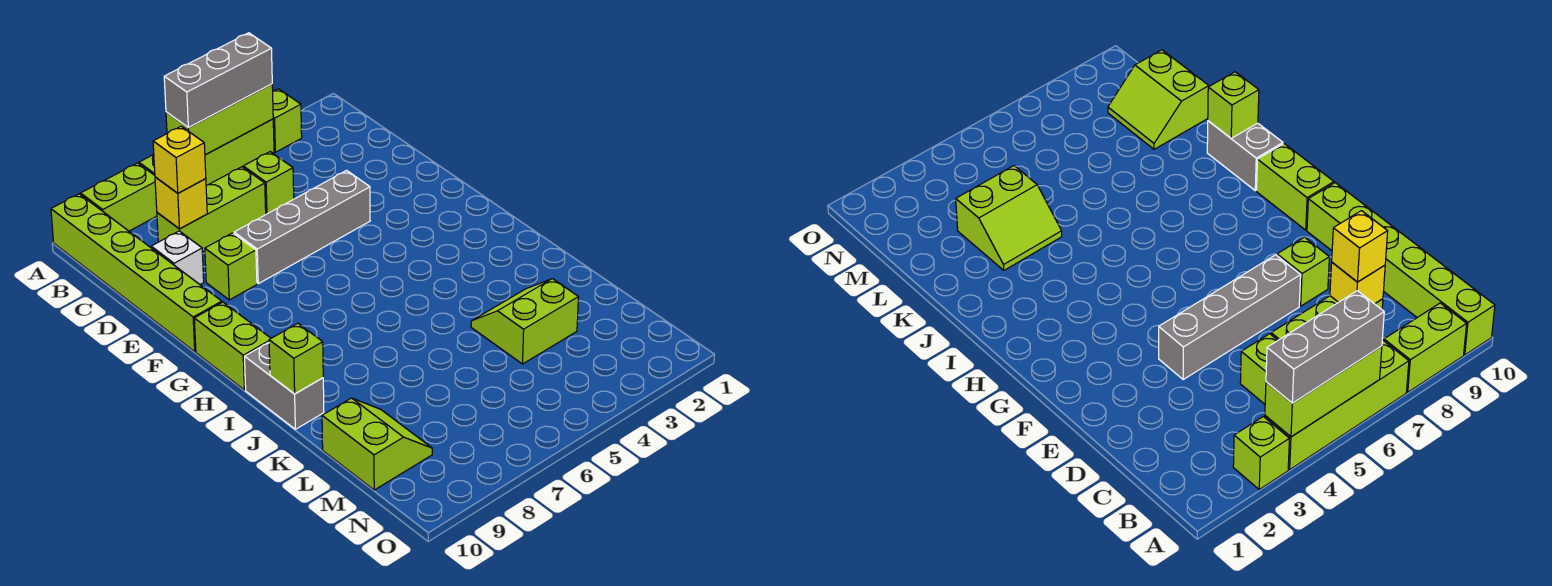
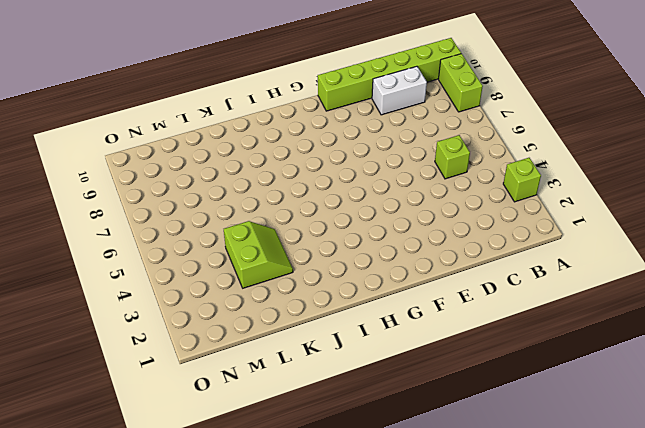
white brick C9:D9 level 1 -> white brick D9 level 1
none -> lime brick A4:A7 level 1
none -> lime brick C6:C8 level 1
none -> grey brick E4:E7 level 1

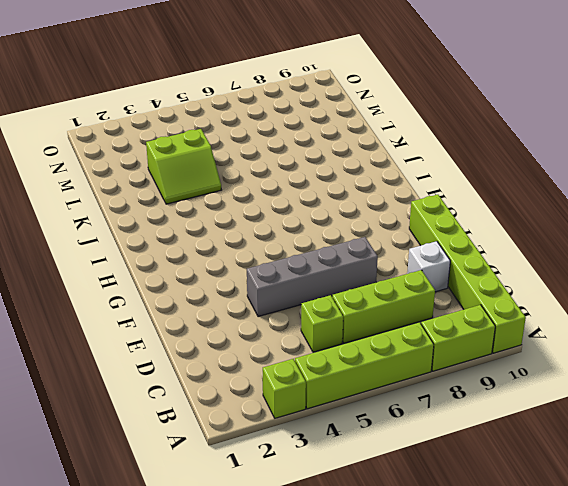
none -> lime brick E8 level 1
none -> lime brick G10:H10 level 1
none -> grey brick I10:J10 level 1

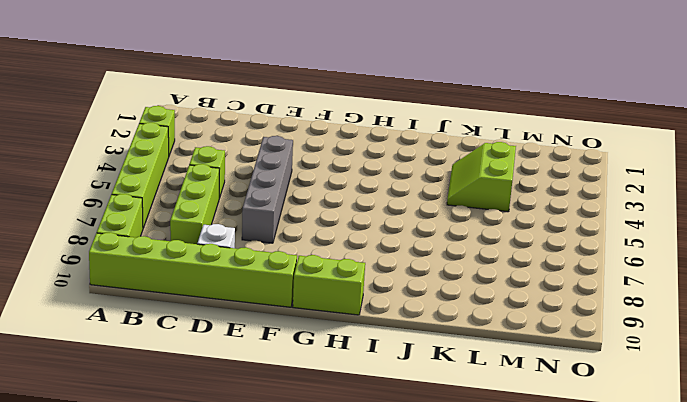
none -> lime brick E8 level 1
none -> grey brick I10:J10 level 1
none -> lime slope L9:M10 level 1 top 10

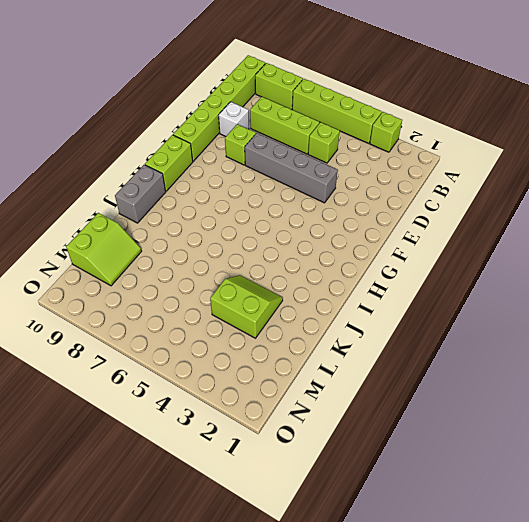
none -> lime brick A4:A6 level 2
none -> yellow brick C8 level 2
none -> lime brick J10 level 2

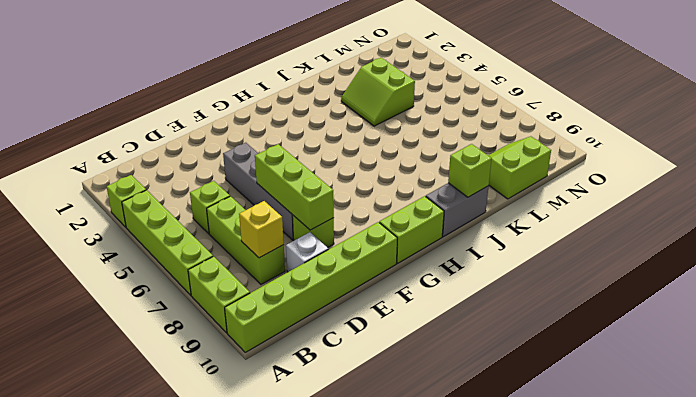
lime brick E6:E8 level 2 -> lime brick A4:A6 level 2
none -> grey brick A4:A6 level 3
none -> yellow brick C8 level 3

